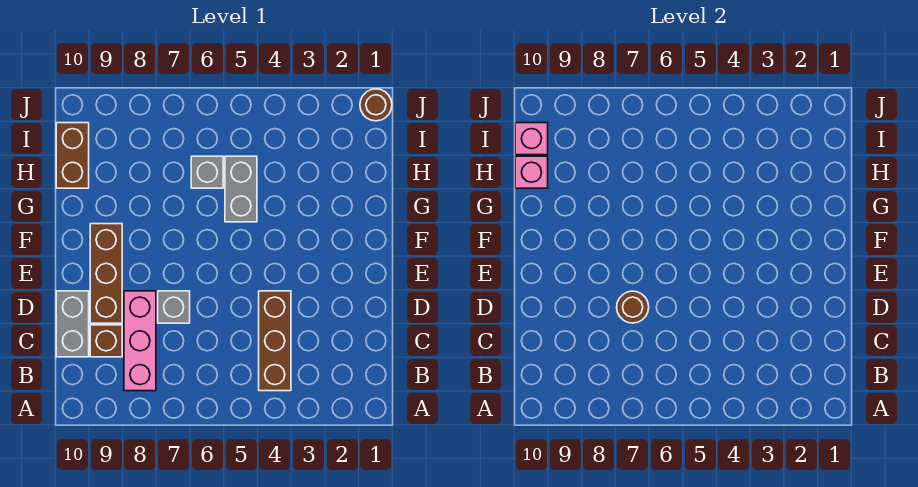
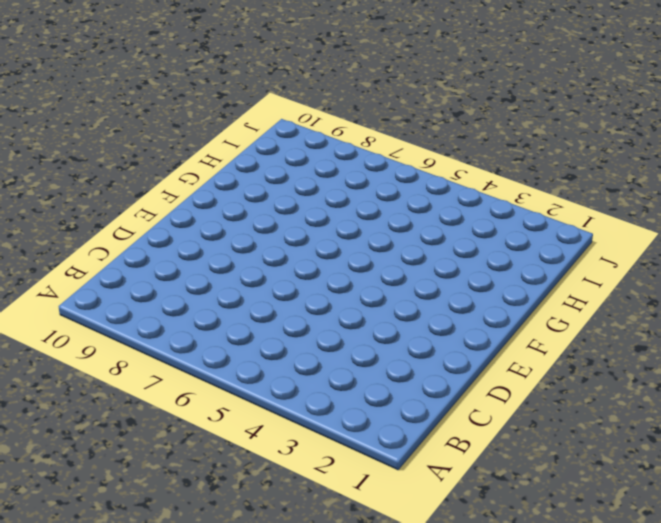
none -> brown brick B4:D4 level 1
none -> pink brick B8:D8 level 1
none -> brown brick C9 level 1

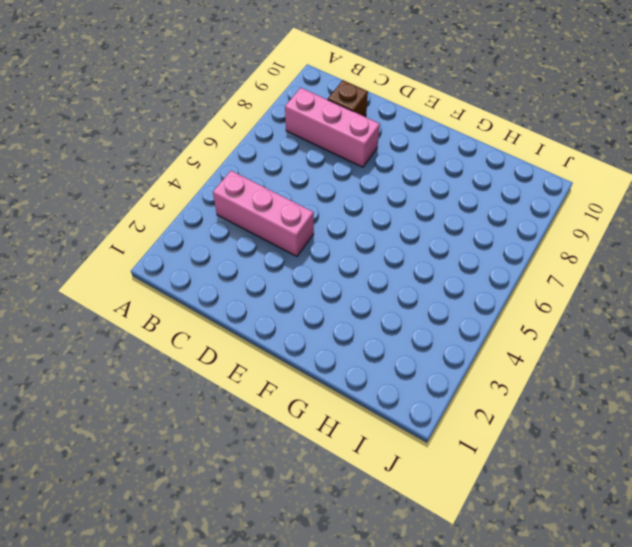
pink brick B4:D4 level 1 -> brown brick B4:D4 level 1
none -> grey brick C10:D10 level 1
none -> grey brick D7 level 1
none -> brown brick D9:F9 level 1

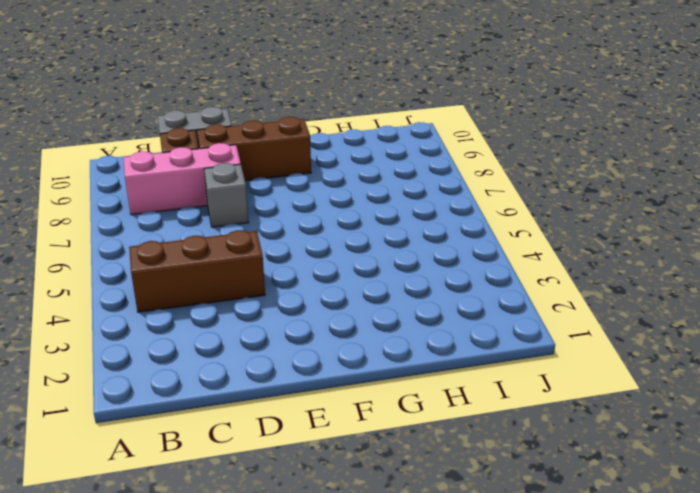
none -> grey brick G5:H5 level 1
none -> grey brick H6 level 1
none -> brown brick H10:I10 level 1

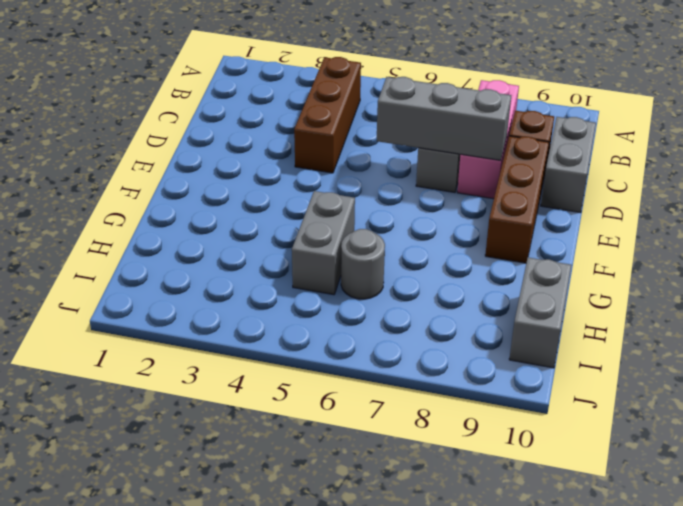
grey brick D6:D8 level 2 -> brown round brick D7 level 2
grey round brick H6 level 1 -> grey brick H6 level 1
grey brick H10:I10 level 1 -> brown brick H10:I10 level 1
none -> brown round brick J1 level 1
none -> pink brick H10 level 2
none -> pink brick I10 level 2

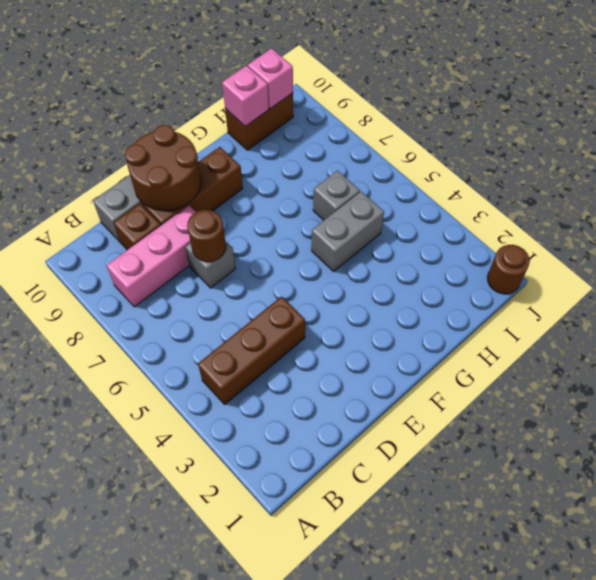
brown round brick D9:E10 level 2 -> none

